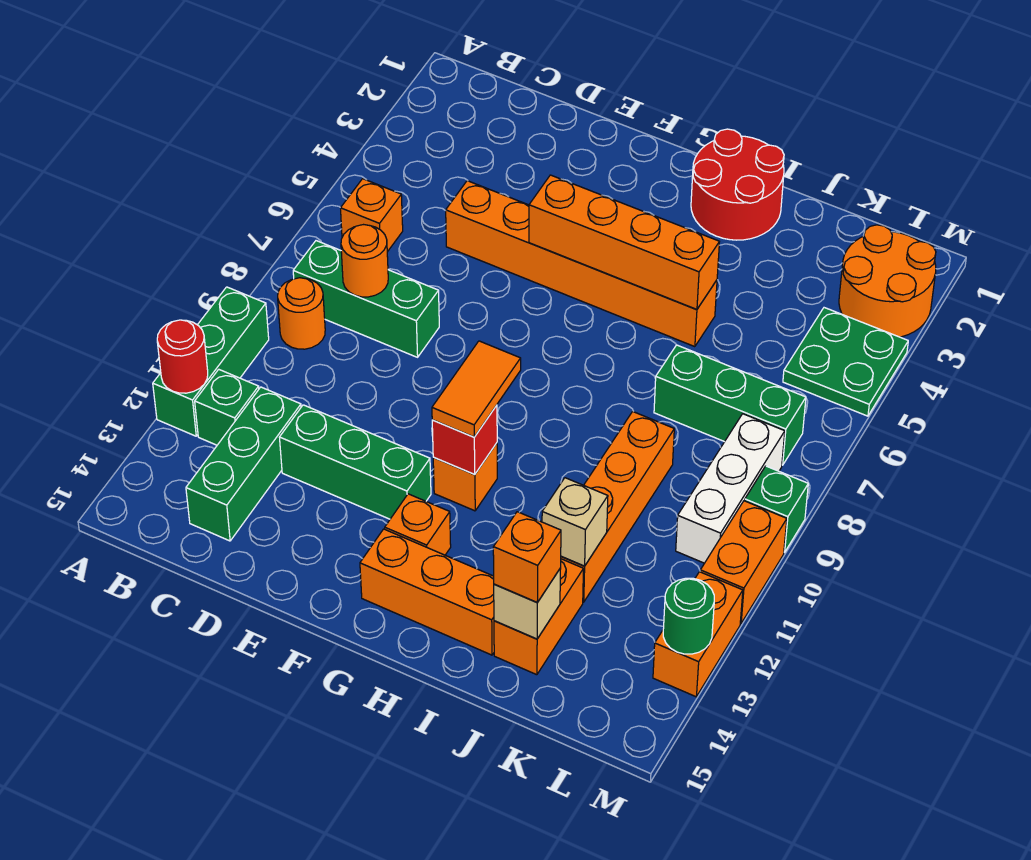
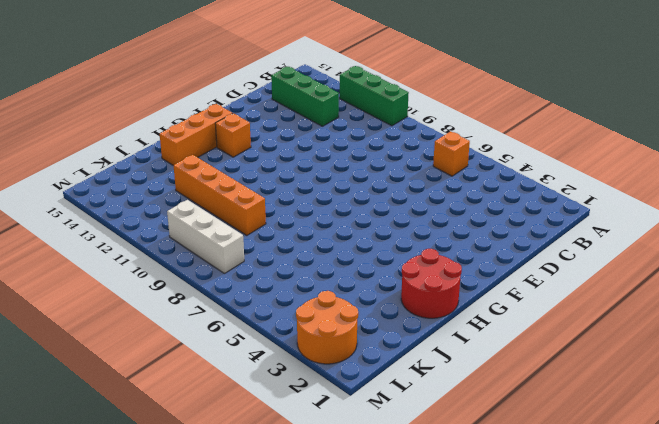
none -> green brick B8:D8 level 1
none -> orange round brick B9 level 1
none -> green brick B12 level 1
none -> orange brick D5:I5 level 1

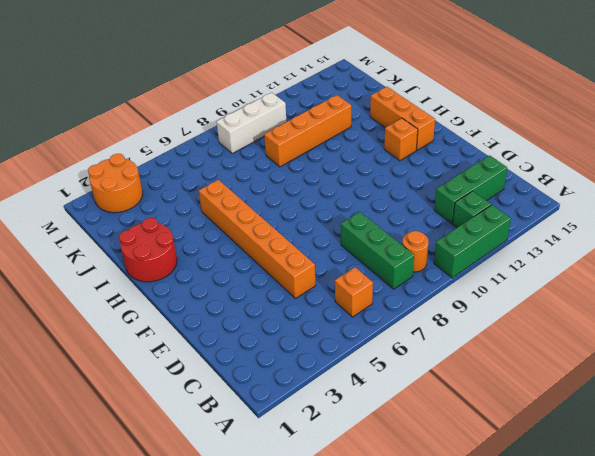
none -> green brick D12:F12 level 1
none -> orange brick G11 level 1
none -> green brick J7:L7 level 1
none -> orange brick J13:J14 level 1

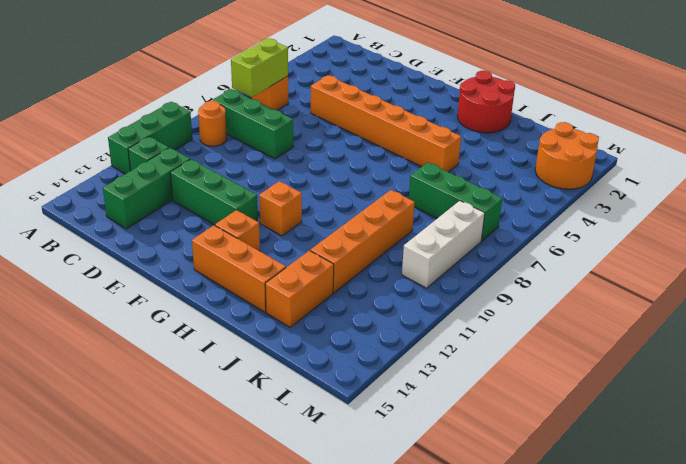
lime brick B6:B7 level 2 -> none
none -> green plate L4:M5 level 1
none -> green brick M9 level 1
none -> orange brick M10:M11 level 1
none -> orange brick M12:M13 level 1

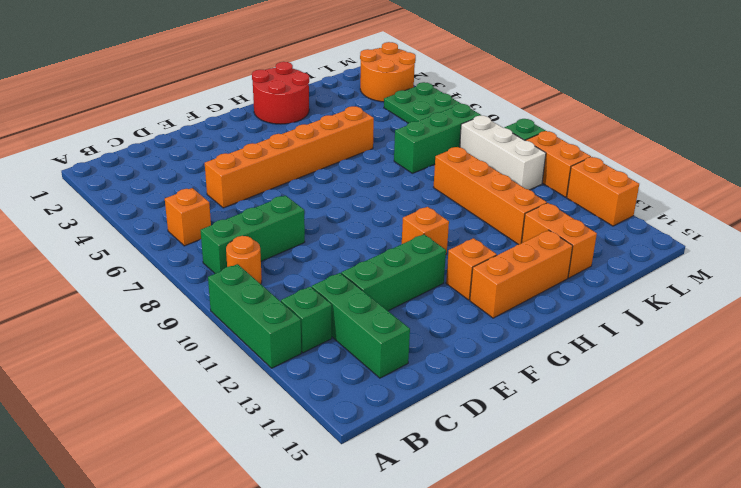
none -> red round brick A12 level 2
none -> orange round brick C8 level 2
none -> orange brick F5:I5 level 2
none -> red brick G11 level 2

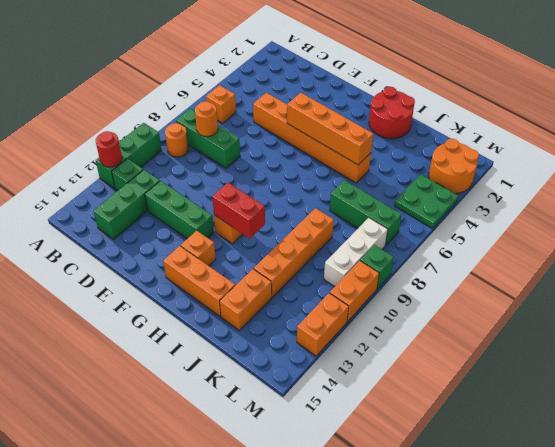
red brick G11:H11 level 2 -> red brick G11 level 2
none -> tan brick J12 level 2
none -> tan brick J14 level 2
none -> green round brick M13 level 2
none -> orange tile G10:G11 level 3

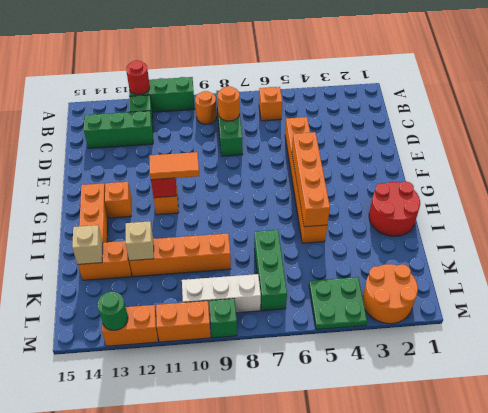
none -> green brick D12:F12 level 1
none -> orange brick J14 level 3

